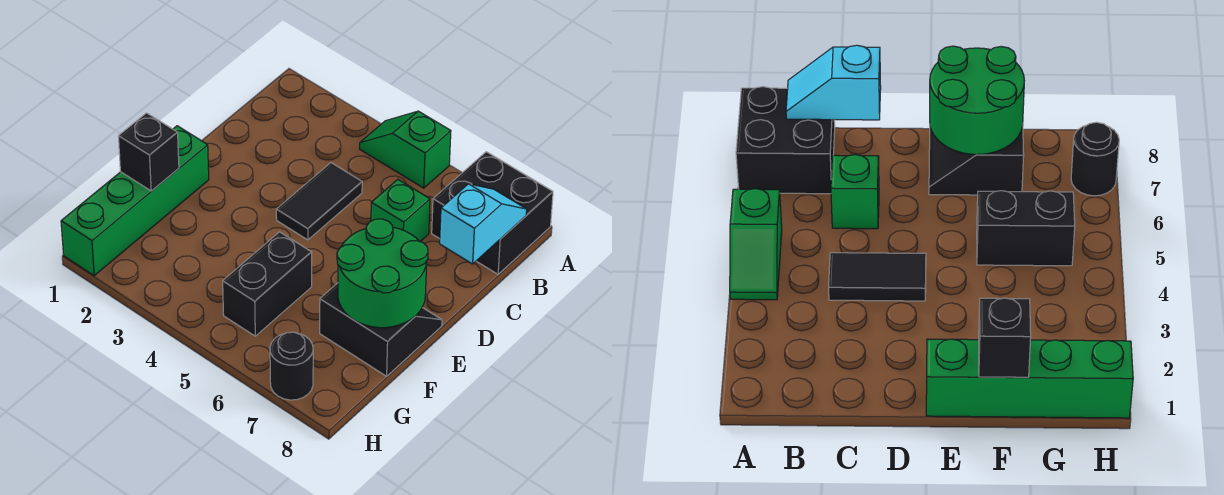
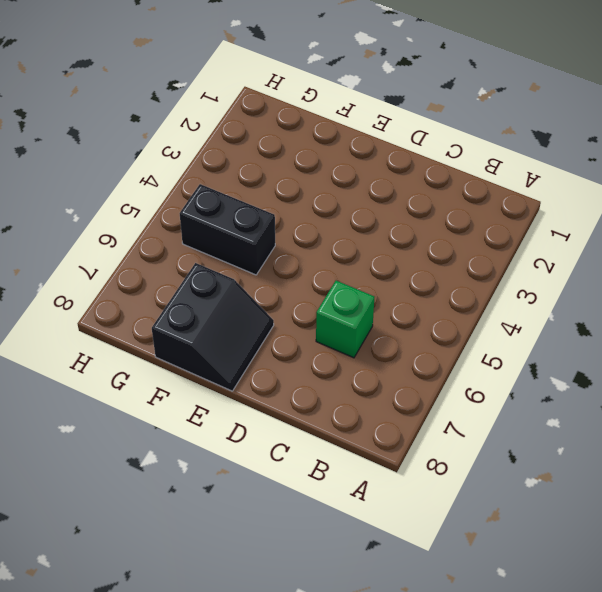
none -> green slope A4:A5 level 1 top 5
none -> black brick A7:B8 level 1

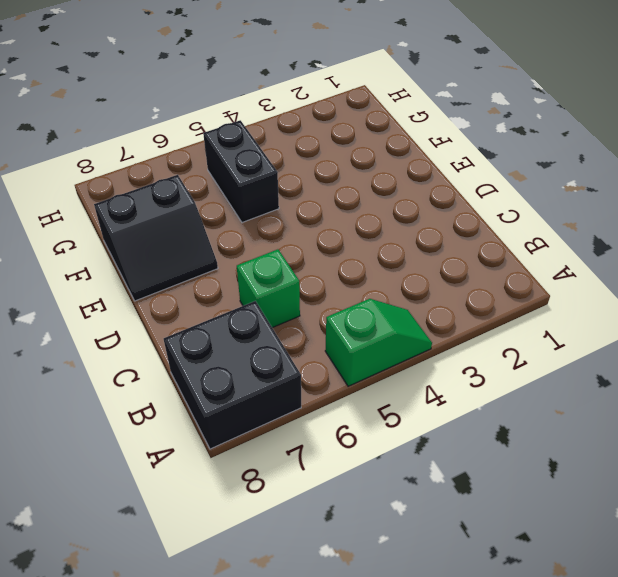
none -> black tile C4:D4 level 1
none -> green brick E1:H1 level 1

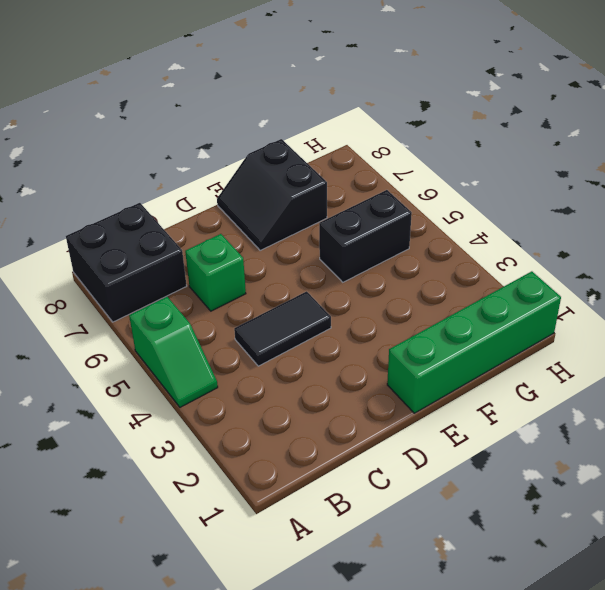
none -> black round brick H7 level 1
none -> cyan slope B8:C8 level 2 top C

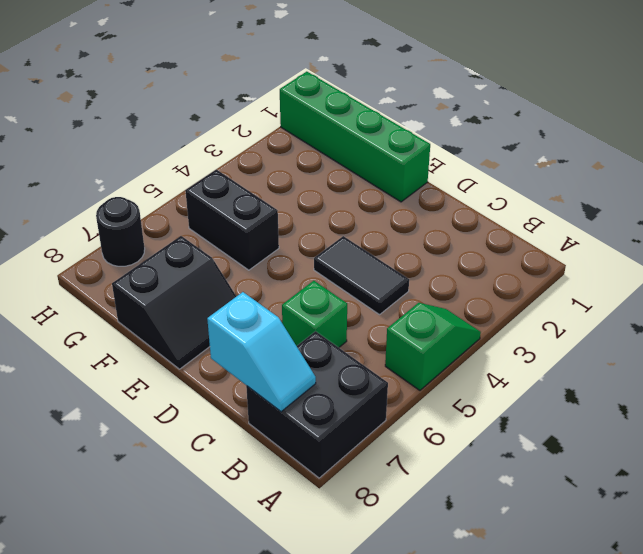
none -> green round brick E7:F8 level 2
none -> black brick F1 level 2

